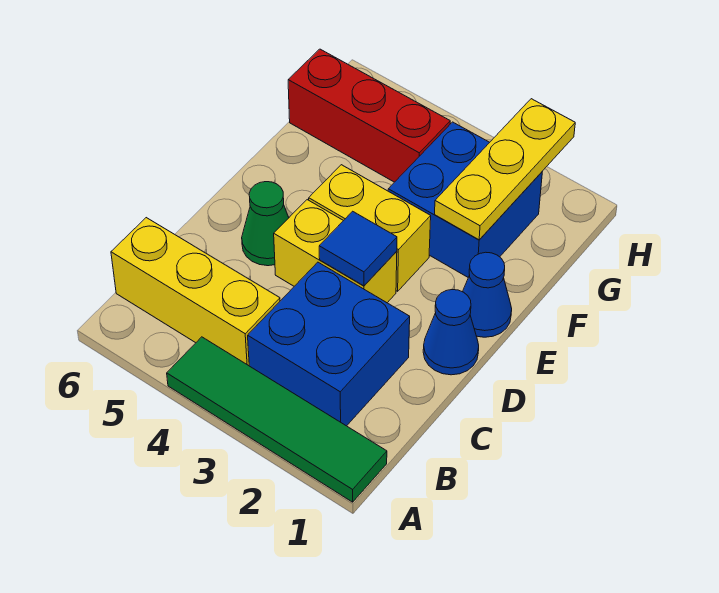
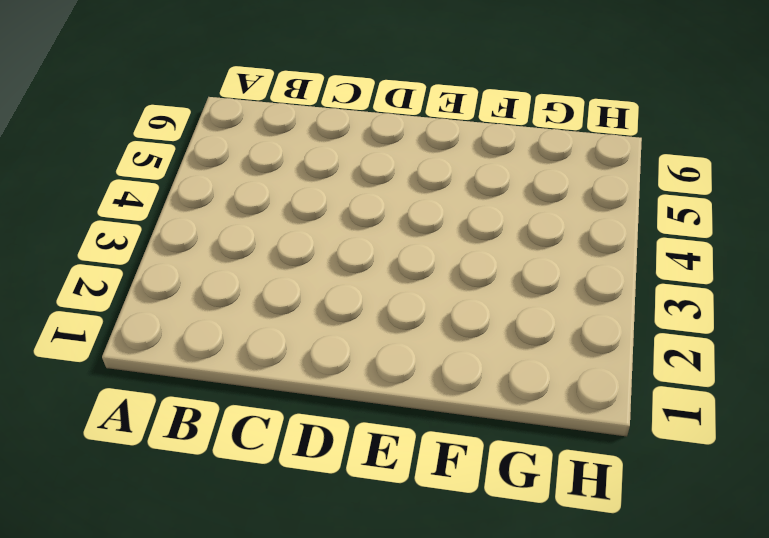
none -> green tile A1:A4 level 1
none -> blue brick B2:C3 level 1
none -> yellow brick B4:B6 level 1

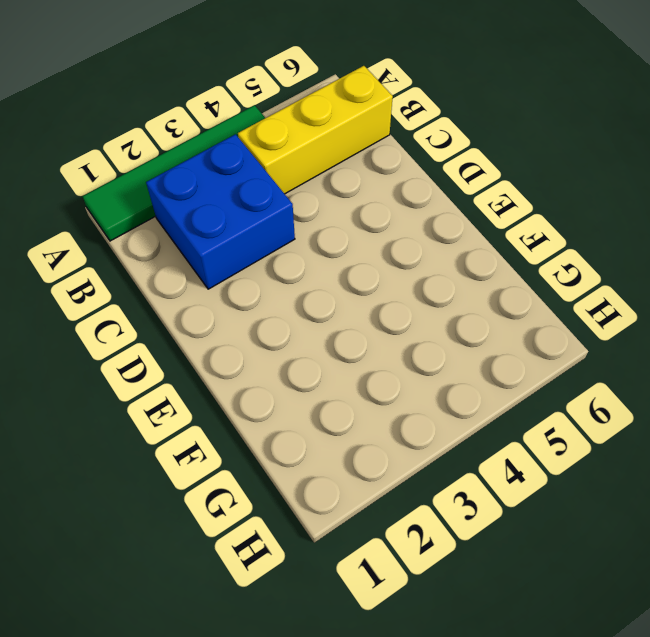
none -> blue cone D1 level 1
none -> yellow brick D3:D4 level 1
none -> green cone D5 level 1

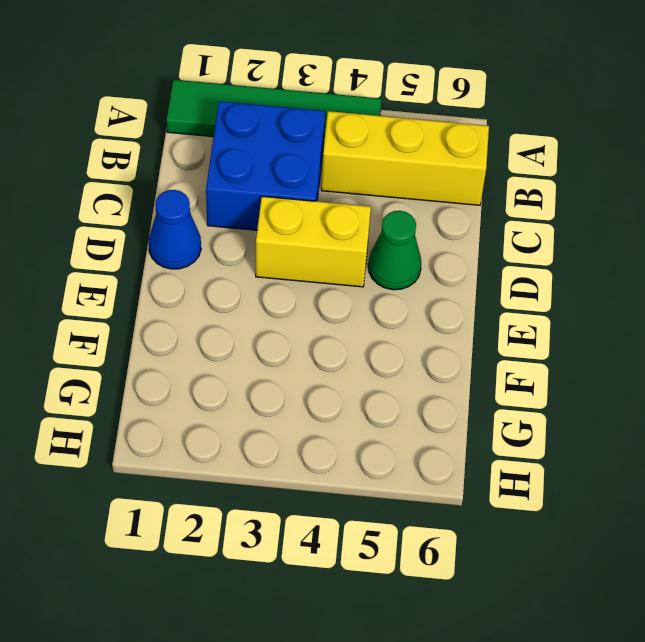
none -> blue cone E1 level 1
none -> yellow brick E3:E4 level 1
none -> blue brick F2:G3 level 1

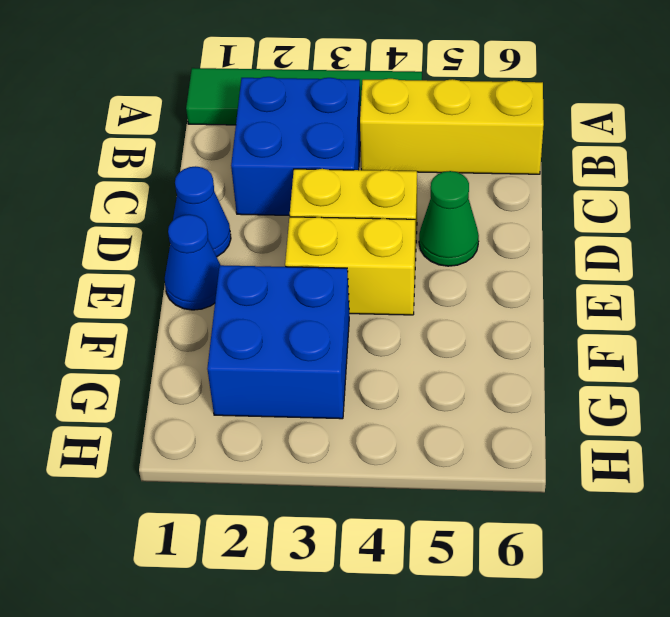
none -> red brick G4:G6 level 1
none -> blue tile D3 level 2
none -> yellow plate F2:H2 level 2

